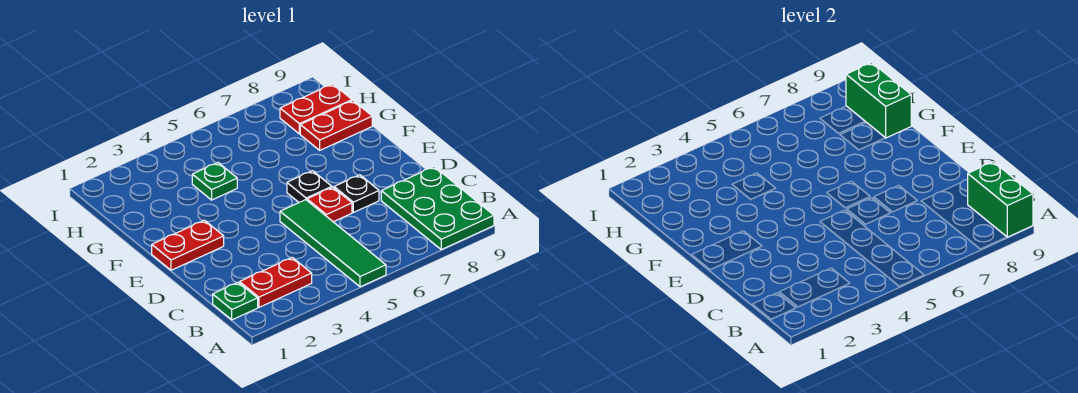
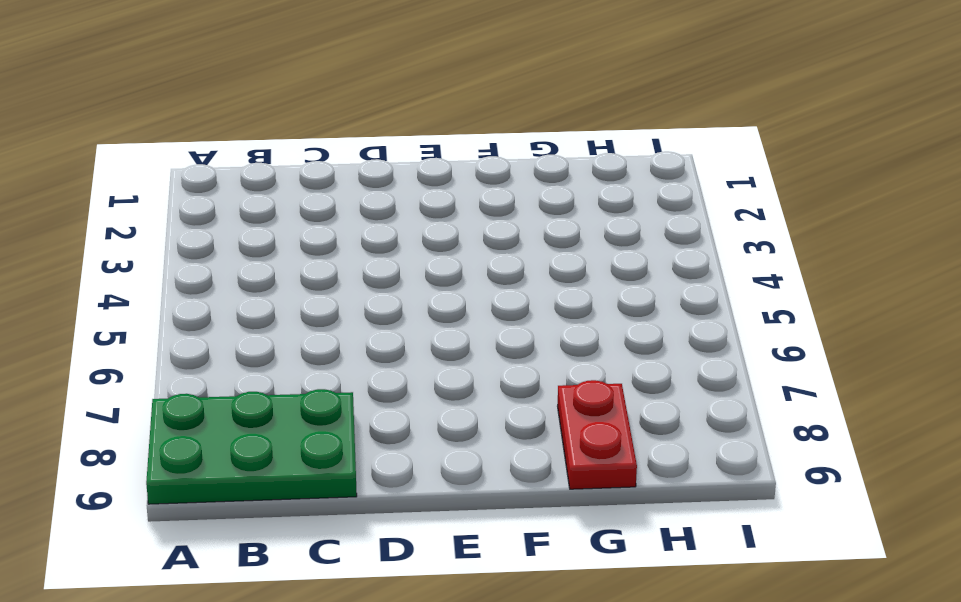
none -> green tile A5:D5 level 1
none -> green plate B1 level 1
none -> red plate B2:B3 level 1

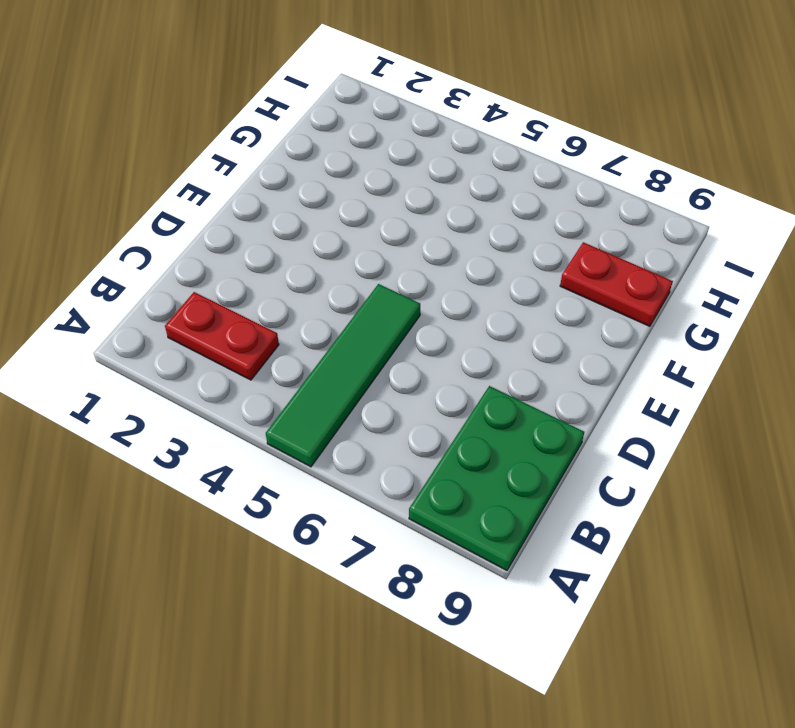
none -> green plate B1 level 1
none -> red plate D6 level 1
none -> black plate D7 level 1

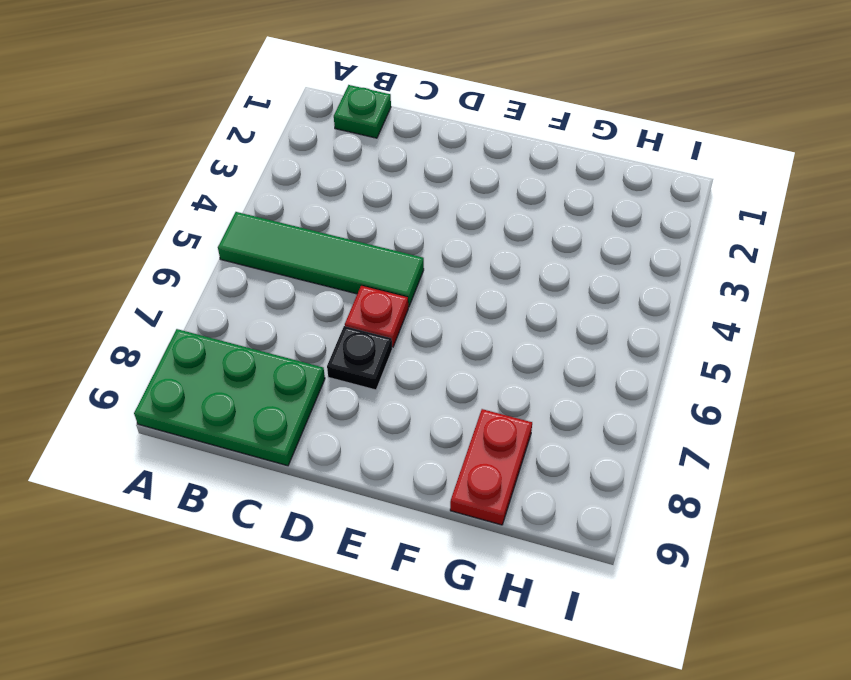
none -> red plate B2:B3 level 1
none -> red plate E1:E2 level 1
none -> black plate E6 level 1

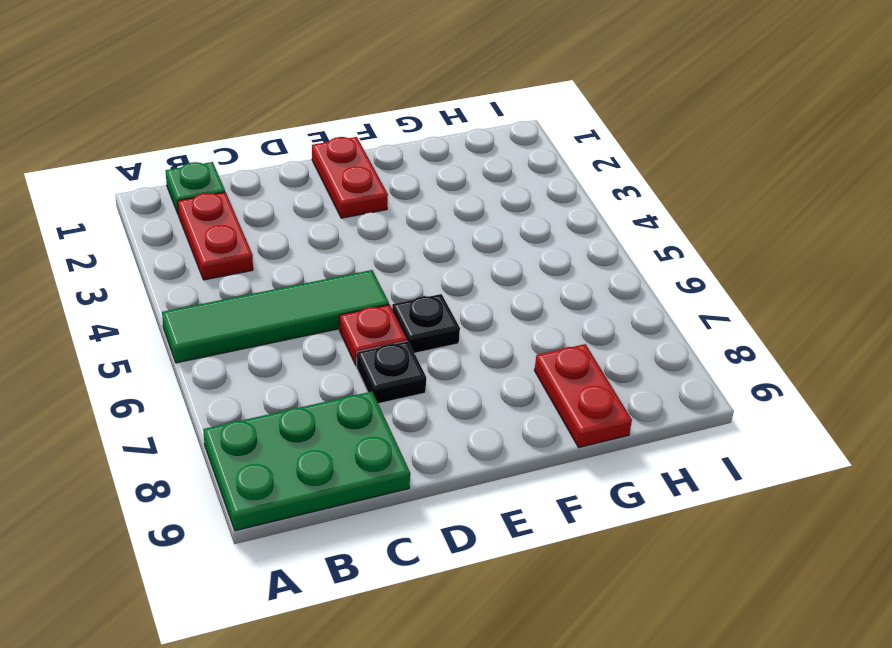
none -> green plate G4 level 1
none -> red plate H8:H9 level 1
none -> green brick A9:B9 level 2

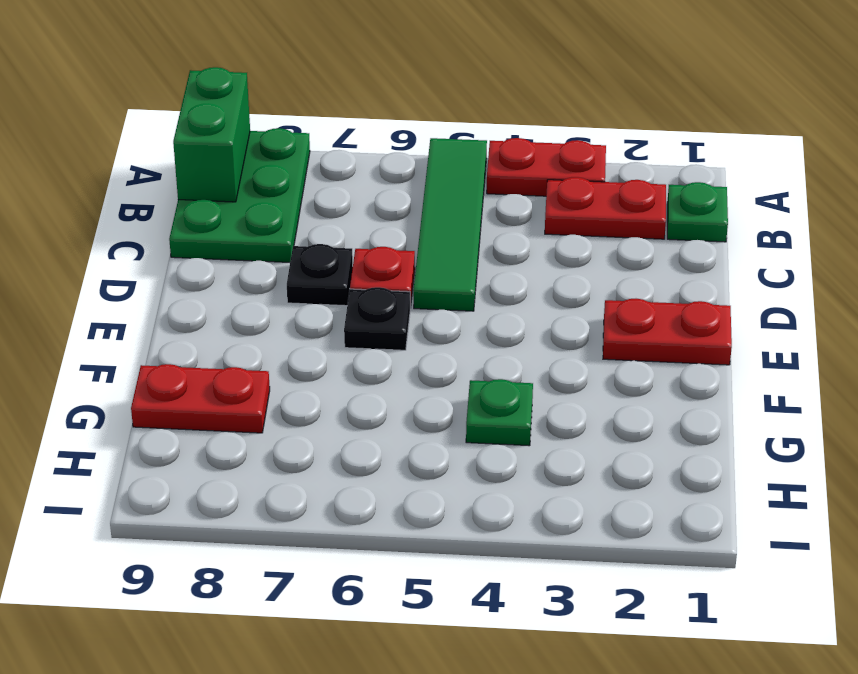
red plate A3:A4 level 1 -> red plate H8:H9 level 1
none -> green brick G9:H9 level 2

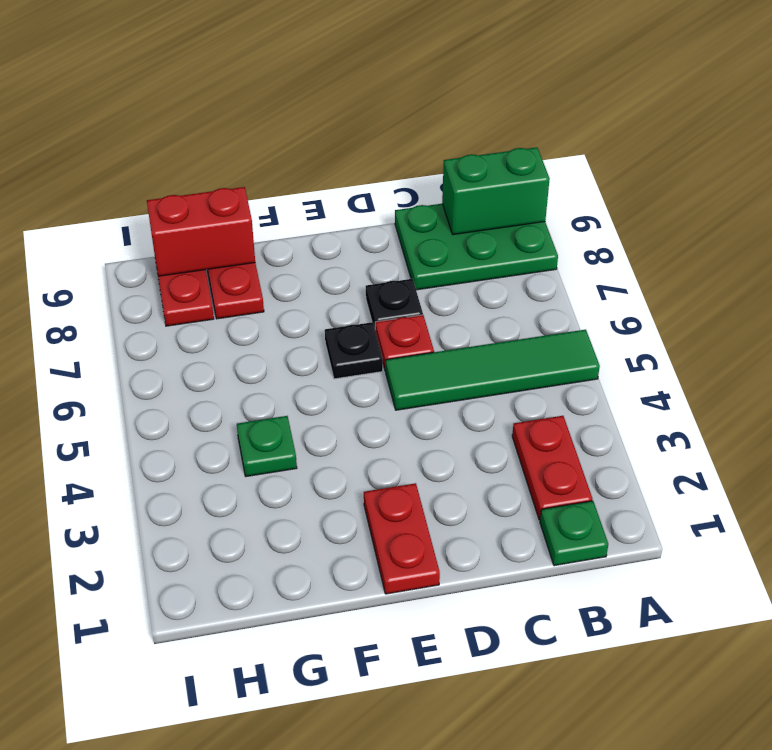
red brick G9:H9 level 2 -> green brick G9:H9 level 2

